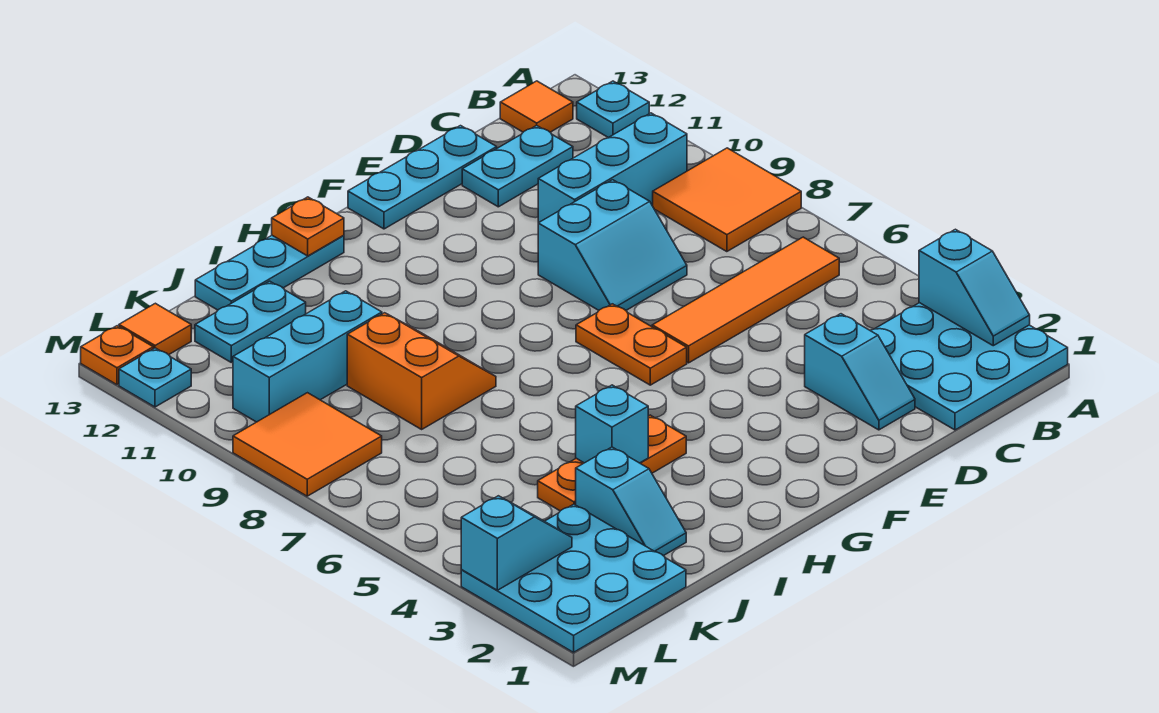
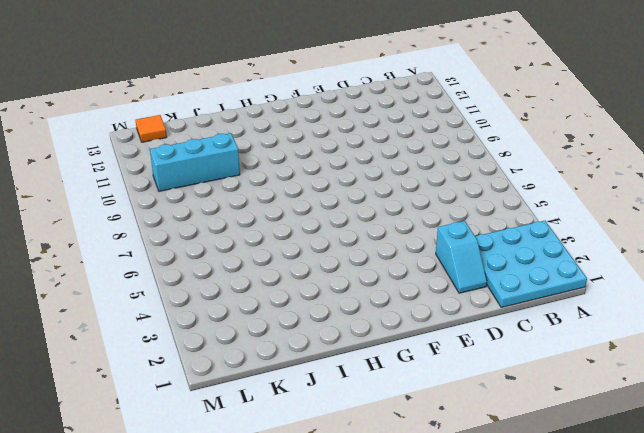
none -> orange tile A8:B9 level 1
none -> cyan plate A12 level 1
none -> orange tile B6:E6 level 1

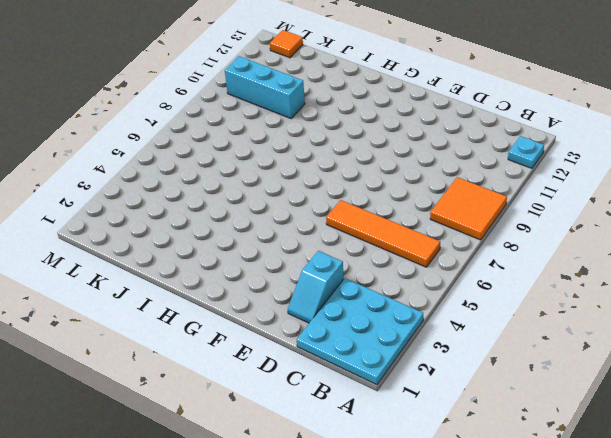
none -> cyan brick B10:D10 level 1
none -> orange tile B13 level 1
none -> cyan plate C12:D12 level 1

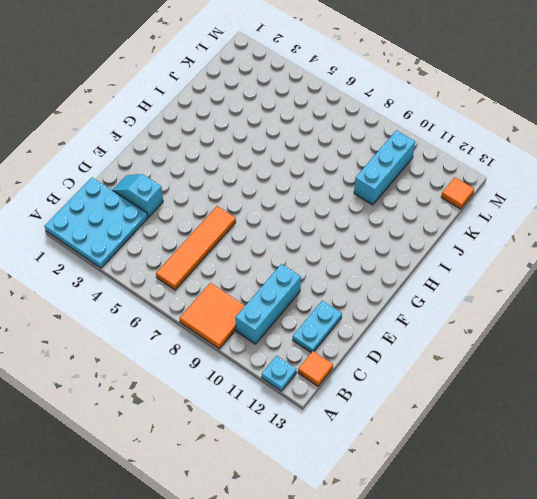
none -> cyan slope D8:E9 level 1 top 9
none -> cyan plate D13:F13 level 1
none -> orange plate F6:F7 level 1

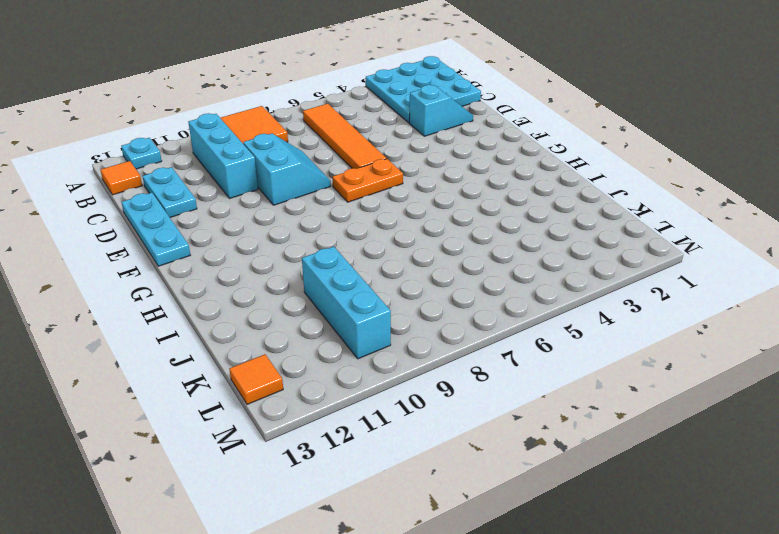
none -> orange plate H4:J4 level 1
none -> cyan plate H13:J13 level 1
none -> orange slope I8:J9 level 1 top J

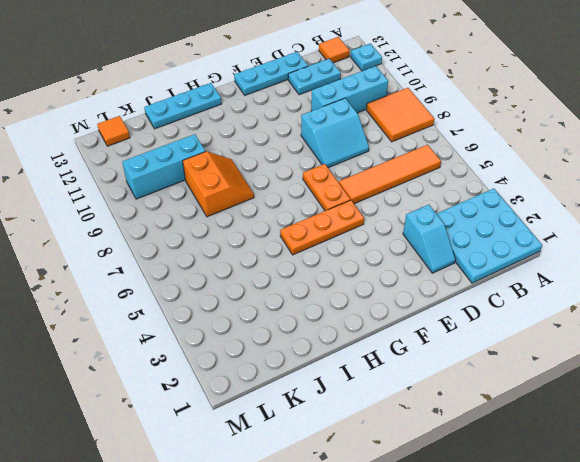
orange plate F5:H5 level 1 -> orange plate H4:J4 level 1
none -> cyan slope J2:J3 level 1 top 3
none -> cyan plate J12:K12 level 1
none -> cyan plate K1:M3 level 1

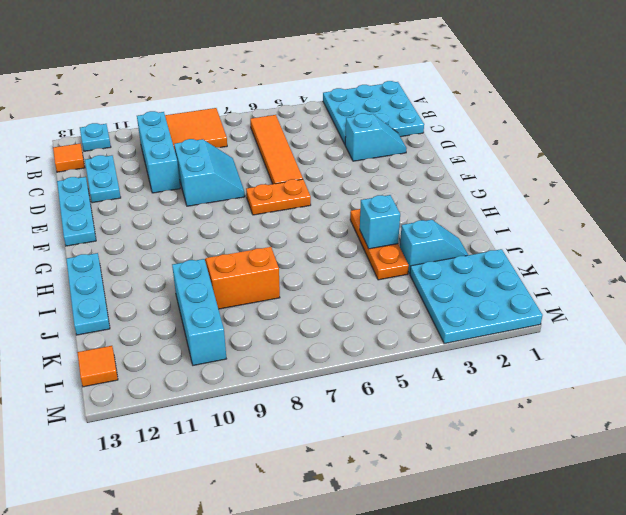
none -> cyan plate J12:K12 level 1
none -> orange tile L8:M9 level 1
none -> cyan plate M12 level 1

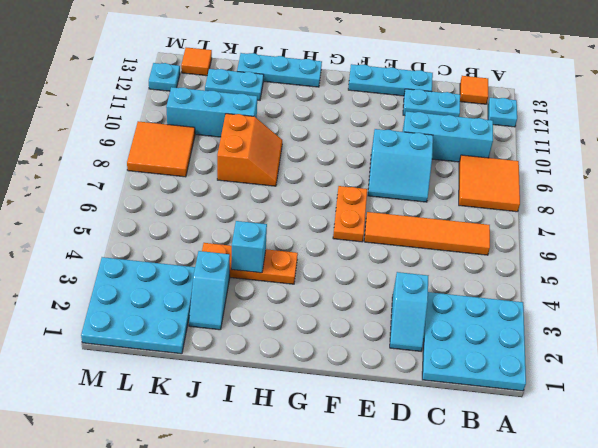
none -> orange plate M13 level 1
none -> cyan slope A2:A3 level 2 top 3
none -> orange plate H13 level 2

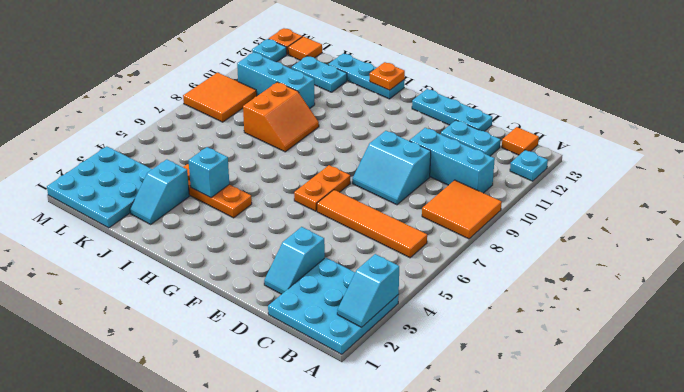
none -> cyan slope L3:M3 level 2 top M

